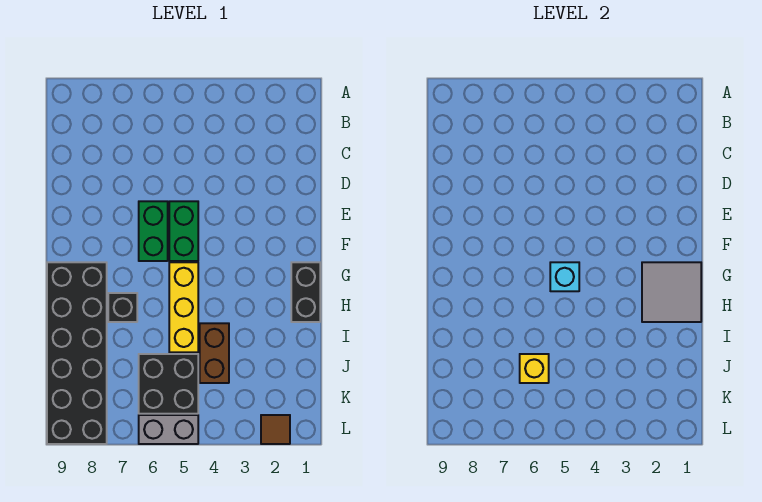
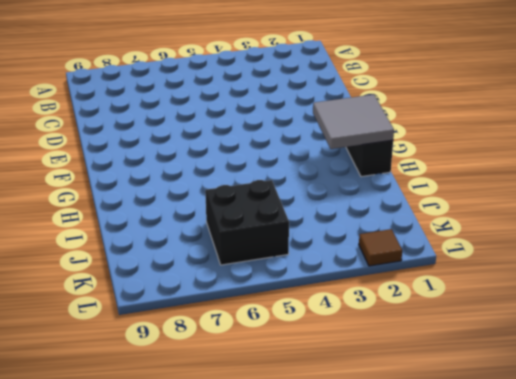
none -> green brick E5:F5 level 1
none -> green brick E6:F6 level 1
none -> yellow brick G5:I5 level 1

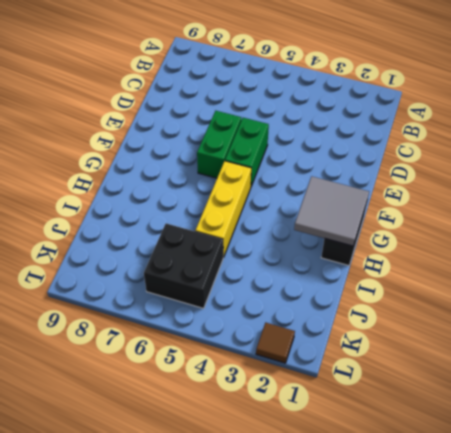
none -> black brick G8:L9 level 1
none -> black brick H7 level 1
none -> brown brick I4:J4 level 1

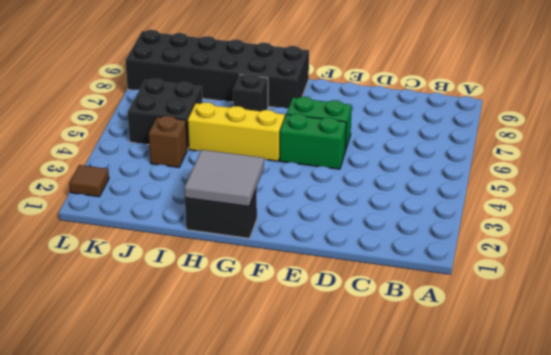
brown brick J4 level 1 -> brown brick I4:J4 level 1
none -> grey brick L5:L6 level 1
none -> cyan brick G5 level 2
none -> yellow brick J6 level 2

